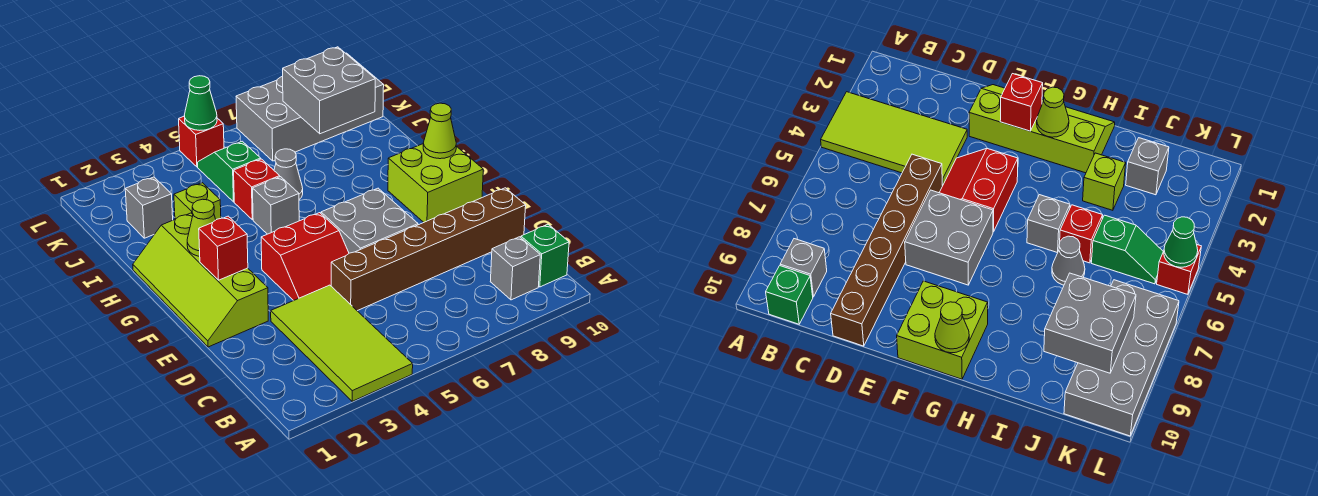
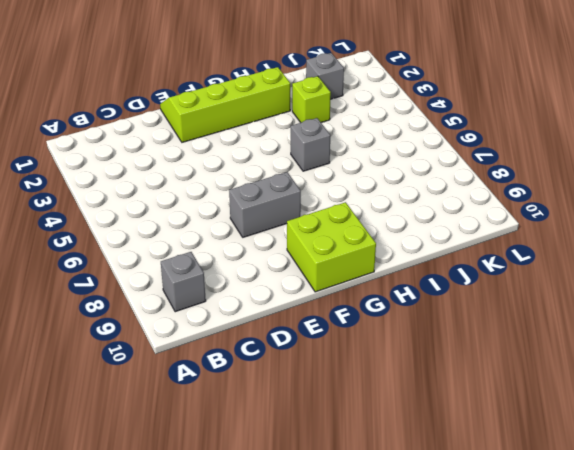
grey brick E7:F7 level 1 -> grey brick E6:F7 level 1
none -> lime tile A3:D4 level 1
none -> green brick B10 level 1
none -> brown brick D5:D10 level 1

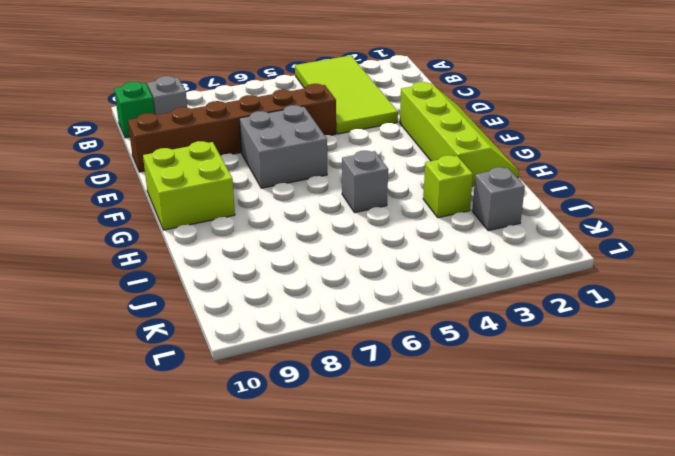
none -> red slope E4:F5 level 1 top F
none -> red brick I5 level 1
none -> grey cone I6 level 1

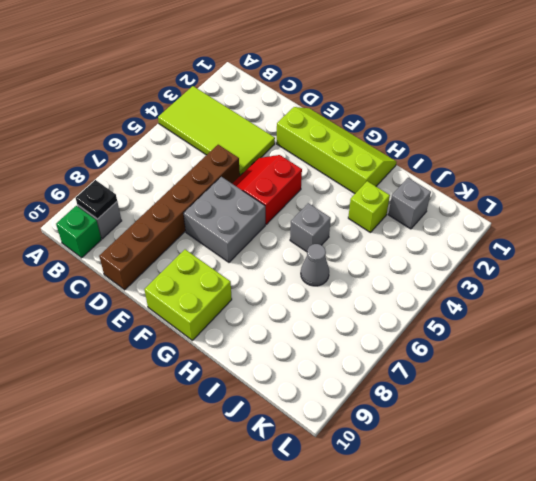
black plate B9 level 2 -> none
none -> red brick I5 level 1
none -> green slope J5:K5 level 1 top J
none -> grey brick K7:L10 level 1

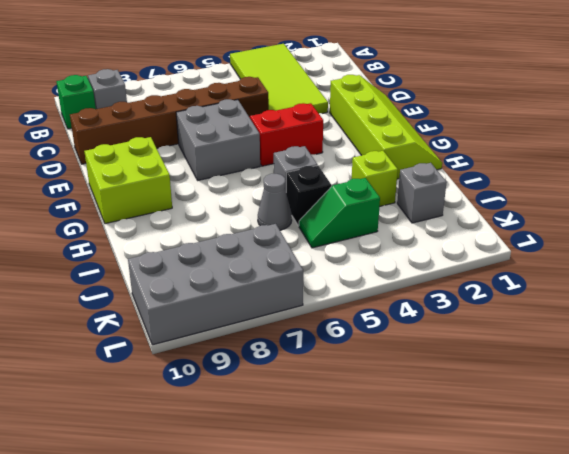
black brick I5 level 1 -> red brick I5 level 1
green slope J4:J5 level 1 top 4 -> green slope J5:K5 level 1 top J
none -> red brick L5 level 1
none -> red brick F2 level 2
none -> lime cone G2 level 2

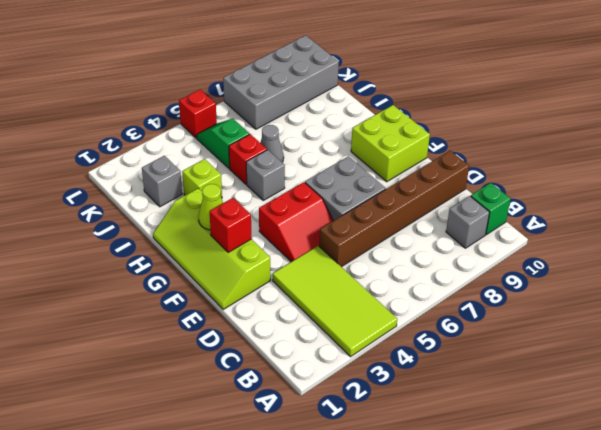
none -> lime cone G10 level 2
none -> grey brick J8:K9 level 2
none -> green cone L5 level 2

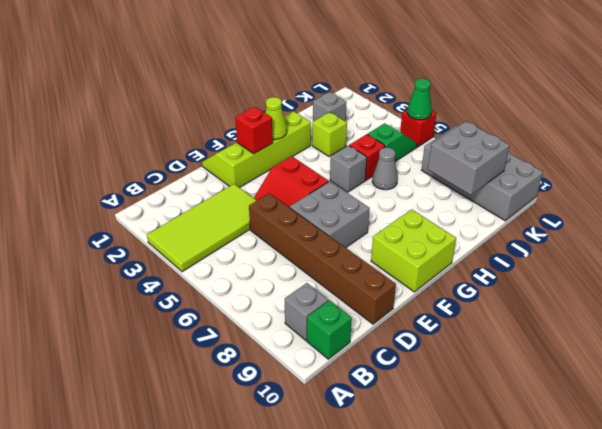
none -> lime cone G10 level 2

